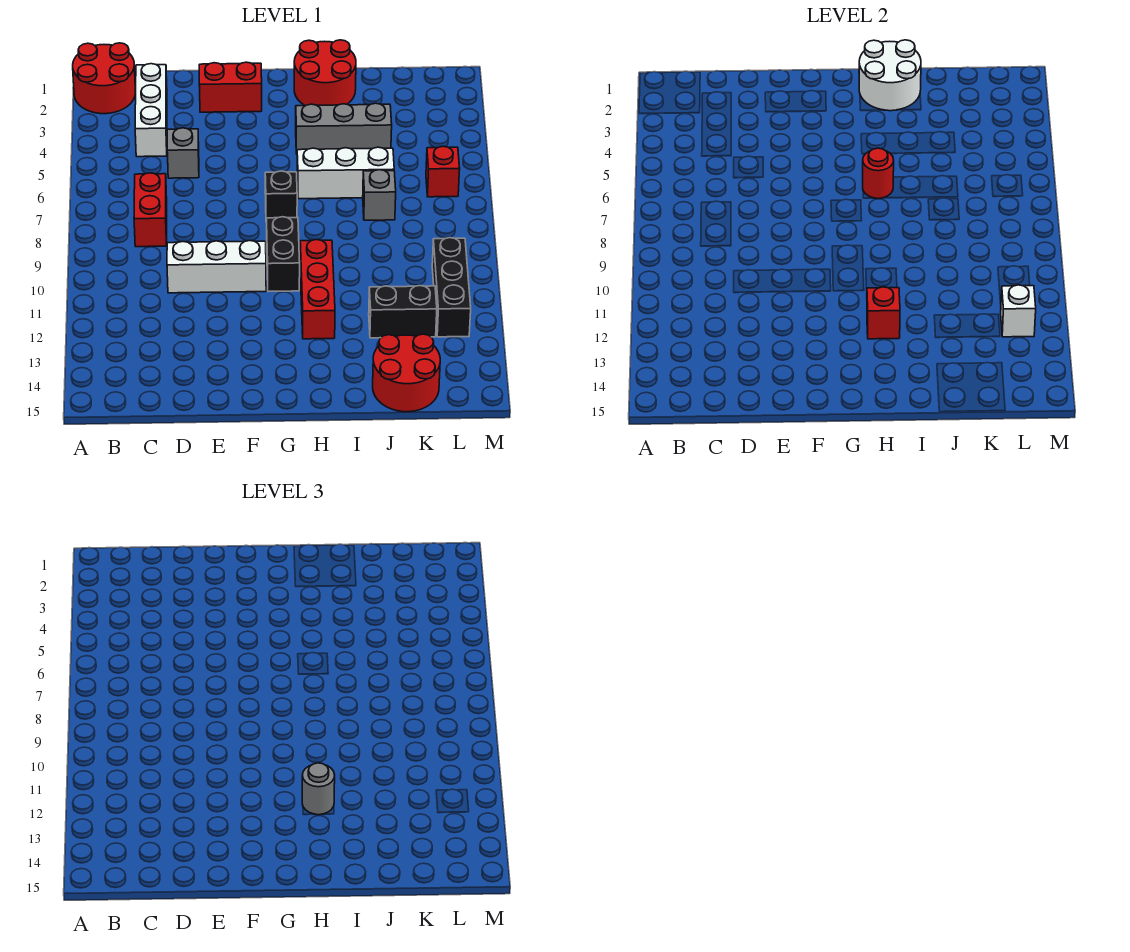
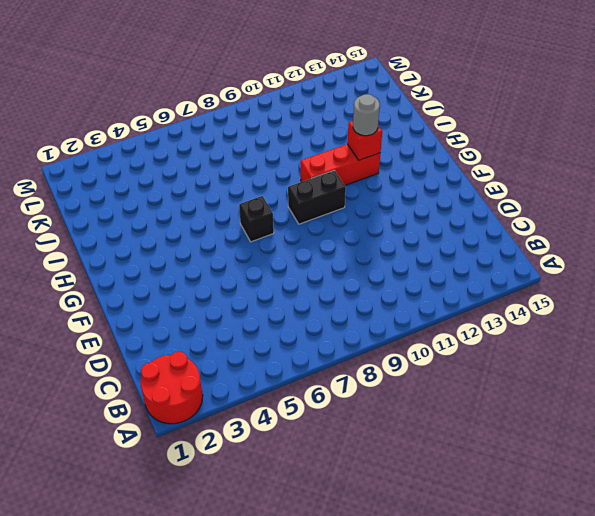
none -> white brick C2:C4 level 1
none -> red brick C7:C8 level 1
none -> grey brick D5 level 1

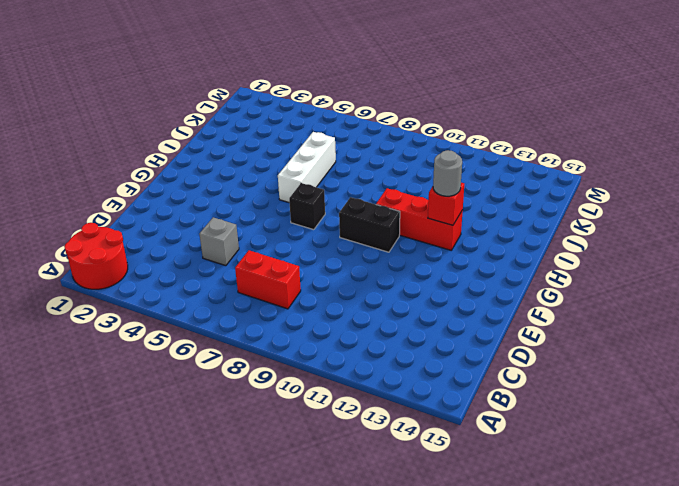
none -> white brick C2:C4 level 1
none -> white brick D10:F10 level 1
none -> red brick E2:F2 level 1

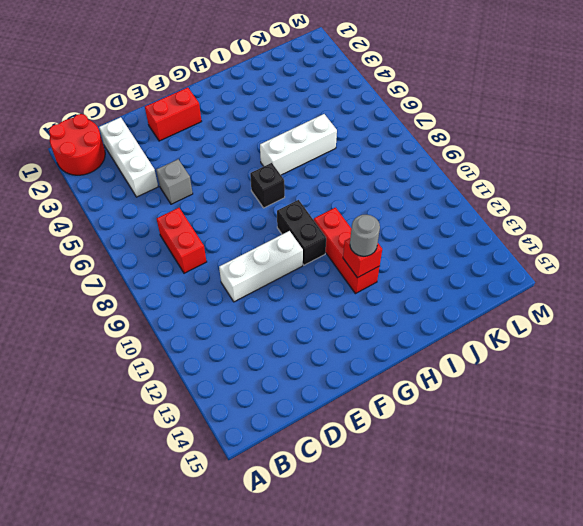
none -> red round brick H1:I2 level 1
none -> grey brick H4:J4 level 1
none -> grey brick J7 level 1

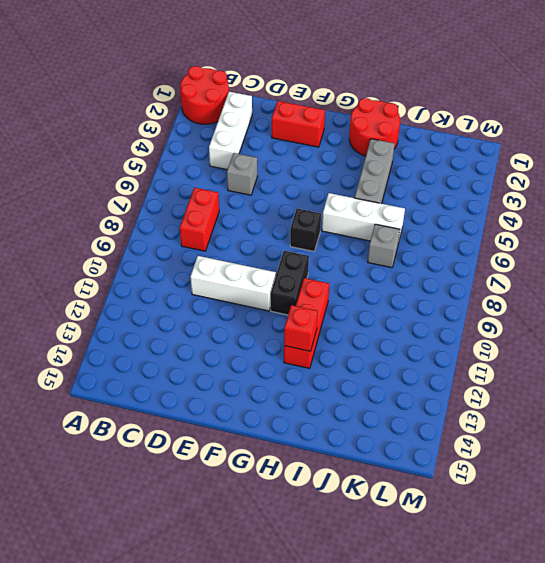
grey brick I3:I5 level 1 -> grey brick H4:J4 level 1
none -> black brick J12:K12 level 1
none -> red round brick J14:K15 level 1
none -> red brick L6 level 1

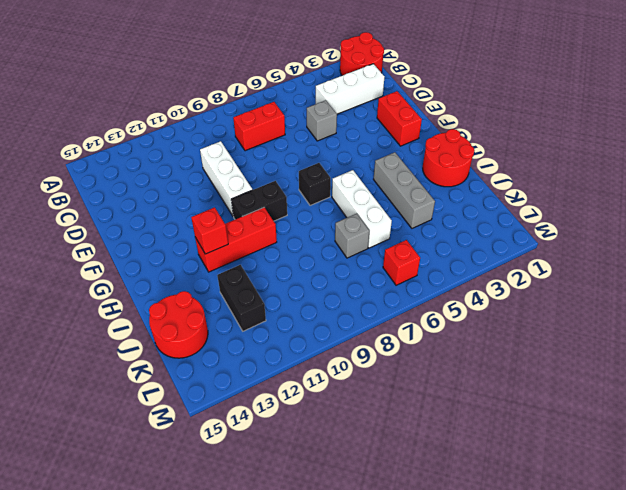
none -> black brick L10:L12 level 1
none -> white round brick H1:I2 level 2
none -> red round brick H6 level 2

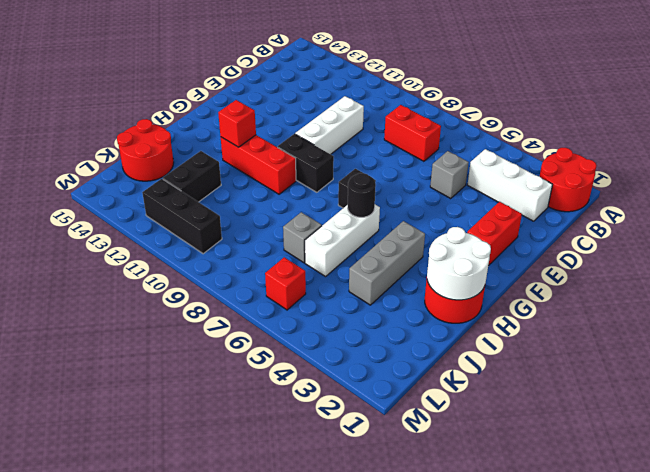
black round brick H6 level 2 -> red round brick H6 level 2
none -> white brick L12 level 2
none -> grey round brick H12 level 3

